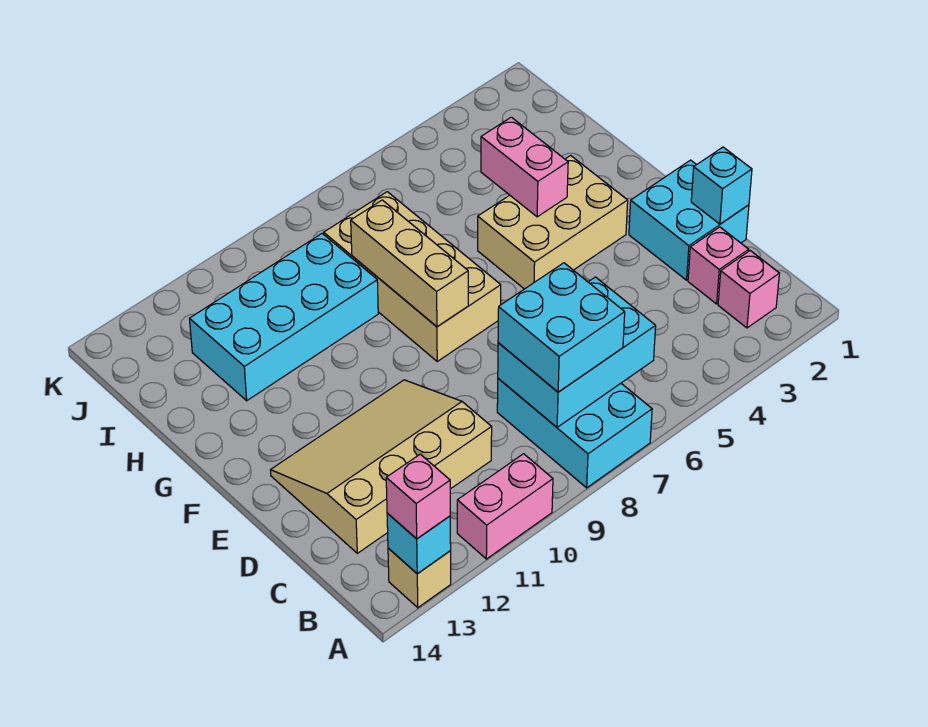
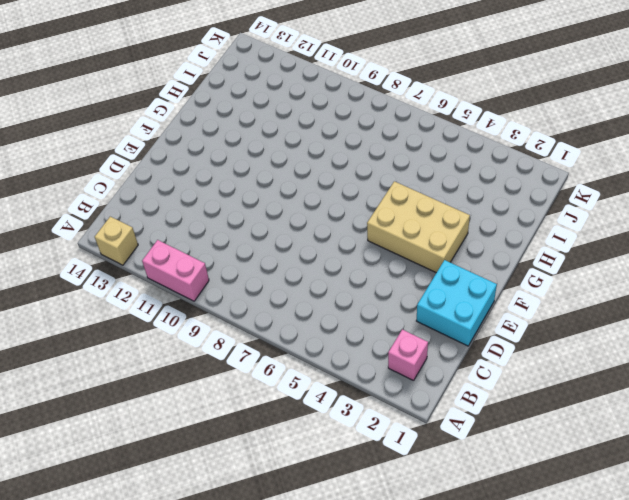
none -> cyan brick A7:C8 level 1
none -> pink brick C2 level 1
none -> tan slope C10:E13 level 1 top C

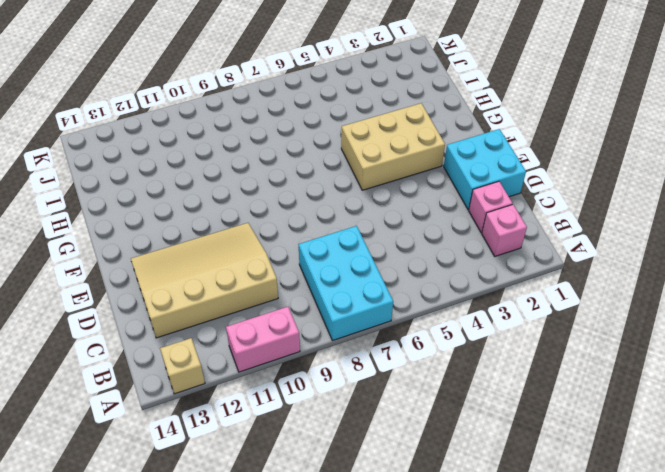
none -> tan brick F7:I8 level 1
none -> cyan brick H9:I12 level 1
none -> cyan brick A13 level 2

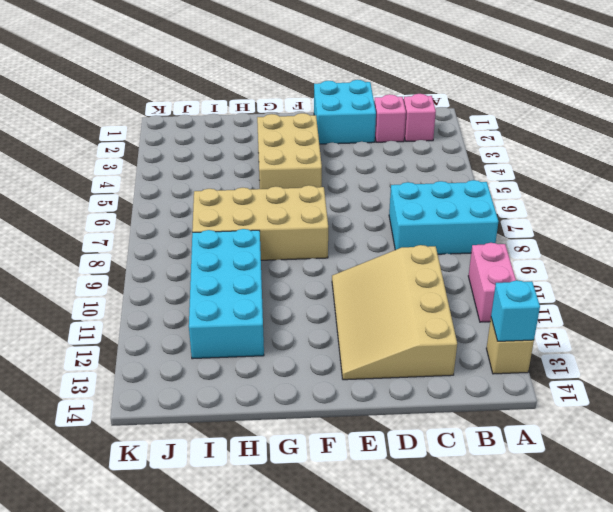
none -> cyan brick B6:C8 level 2
none -> cyan brick D1 level 2
none -> tan brick F8:H8 level 2

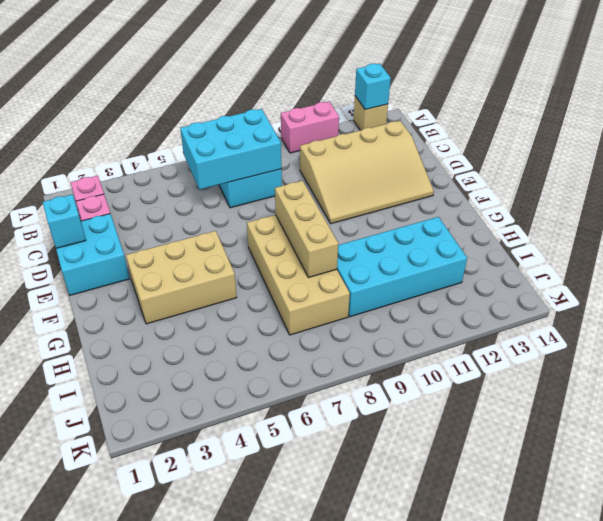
none -> pink brick G4:H4 level 2
none -> pink brick A13 level 3
none -> cyan brick B7:C8 level 3

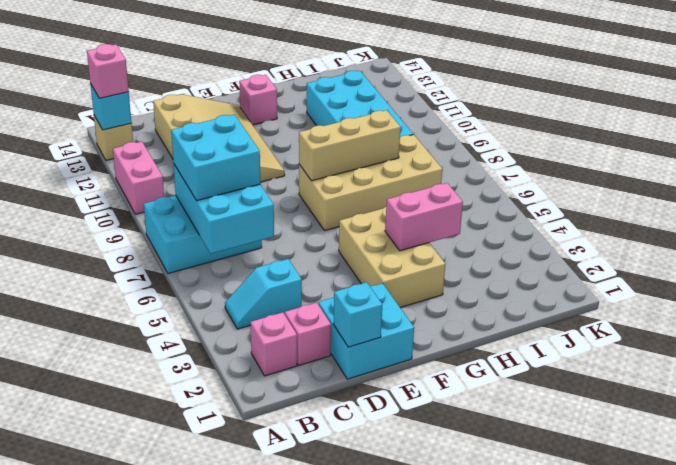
cyan slope B4:C4 level 1 top C -> none
pink brick F13 level 1 -> none

